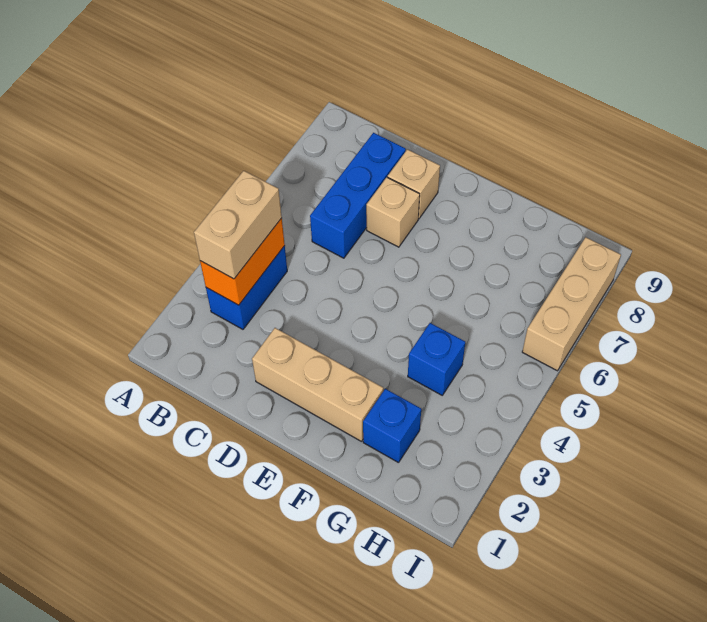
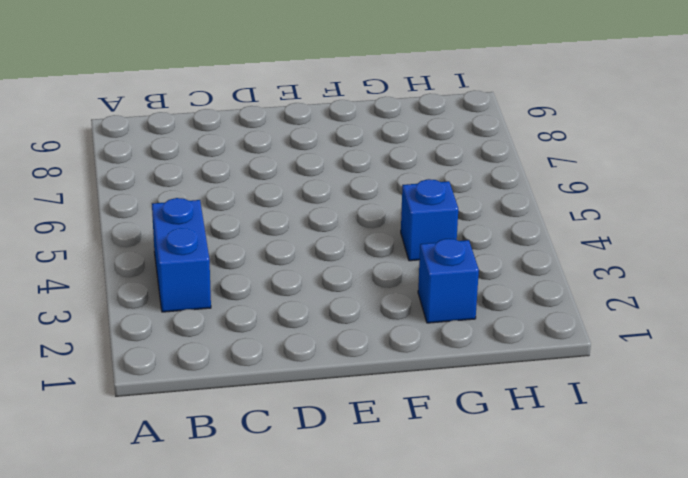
none -> blue brick C6:C8 level 1
none -> tan brick D2:F2 level 1

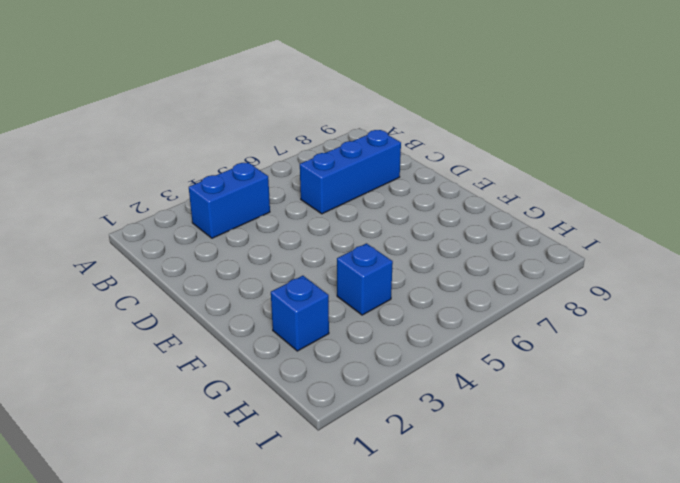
none -> tan brick D2:F2 level 1
none -> tan brick D7 level 1

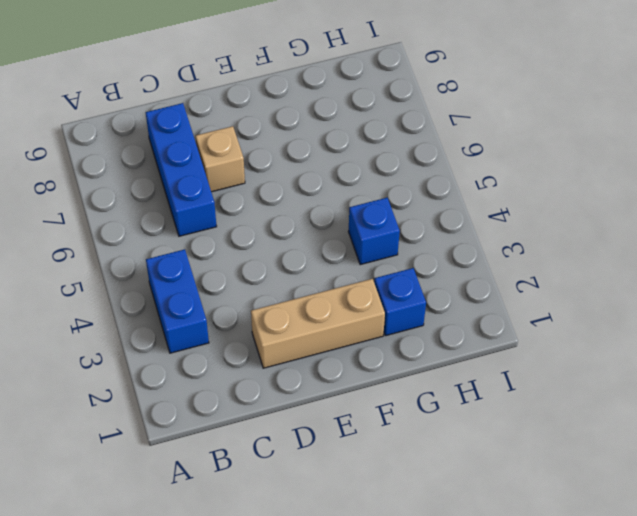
none -> tan brick D8 level 1
none -> tan brick I6:I8 level 1

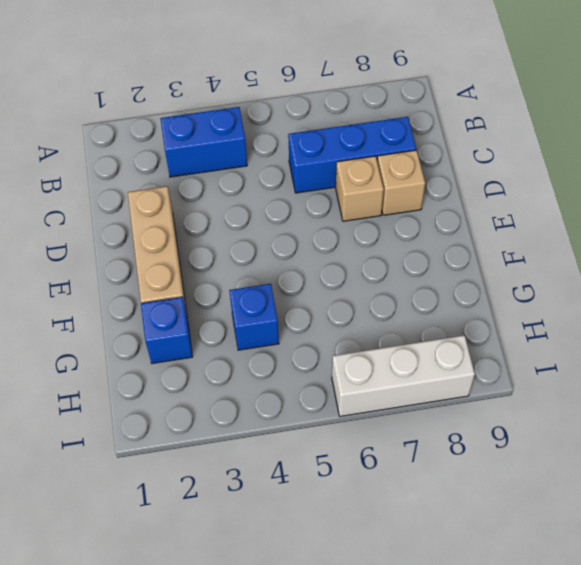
white brick I6:I8 level 1 -> tan brick I6:I8 level 1
none -> orange brick B3:B4 level 2
none -> tan brick B3:B4 level 3

